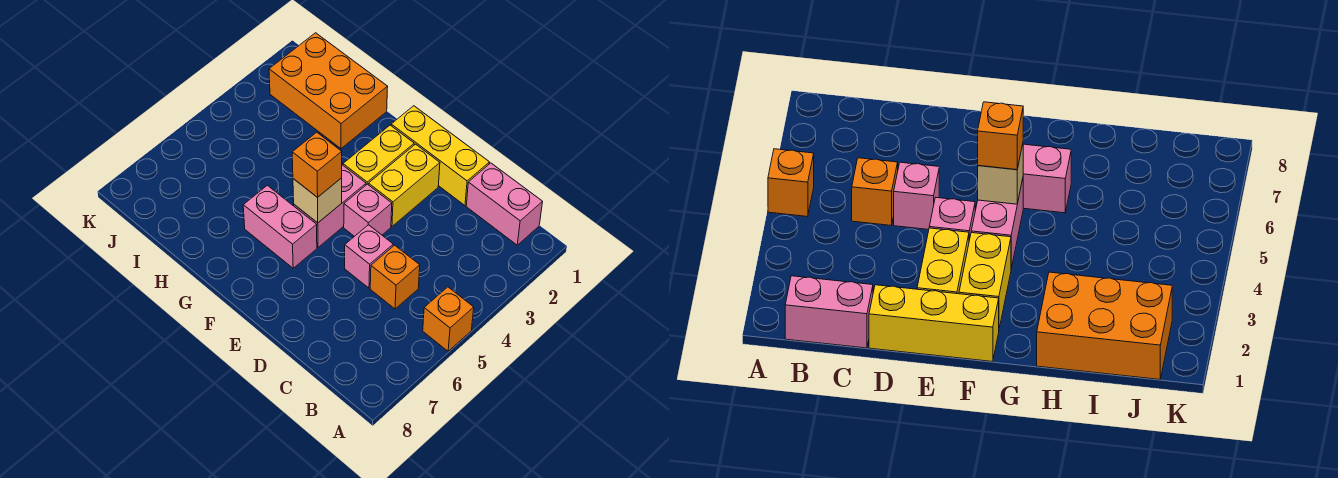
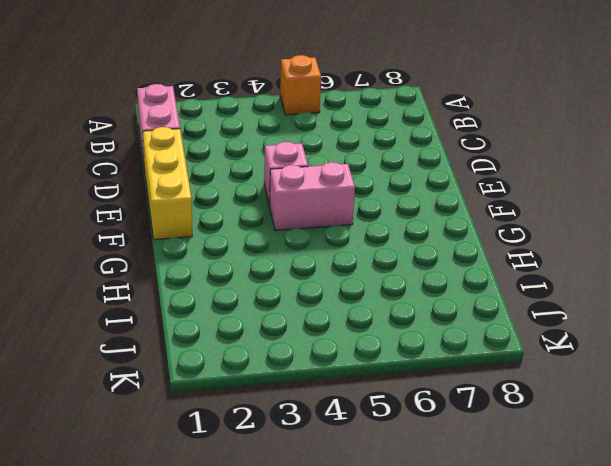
none -> orange brick C5 level 1
none -> pink brick D5 level 1
none -> yellow brick E2:E3 level 1

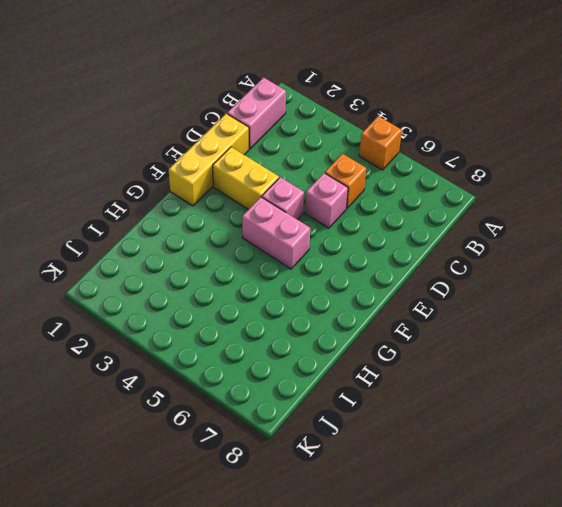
none -> yellow brick F2:F3 level 1
none -> pink brick F6:G6 level 1
none -> orange brick H1:J2 level 1

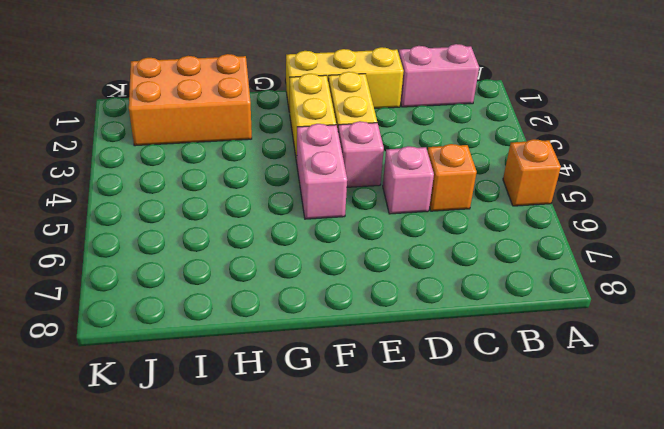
none -> pink brick F6:G6 level 1
none -> tan brick F5 level 2
none -> orange brick F5 level 3

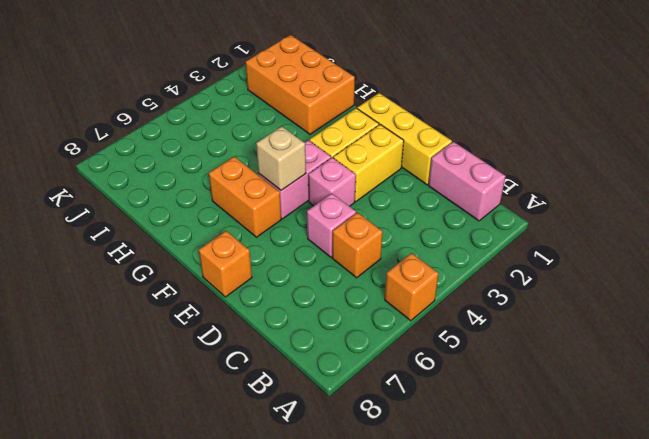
orange brick E8 level 1 -> orange brick F5 level 3
orange brick F6:G6 level 1 -> pink brick F6:G6 level 1

